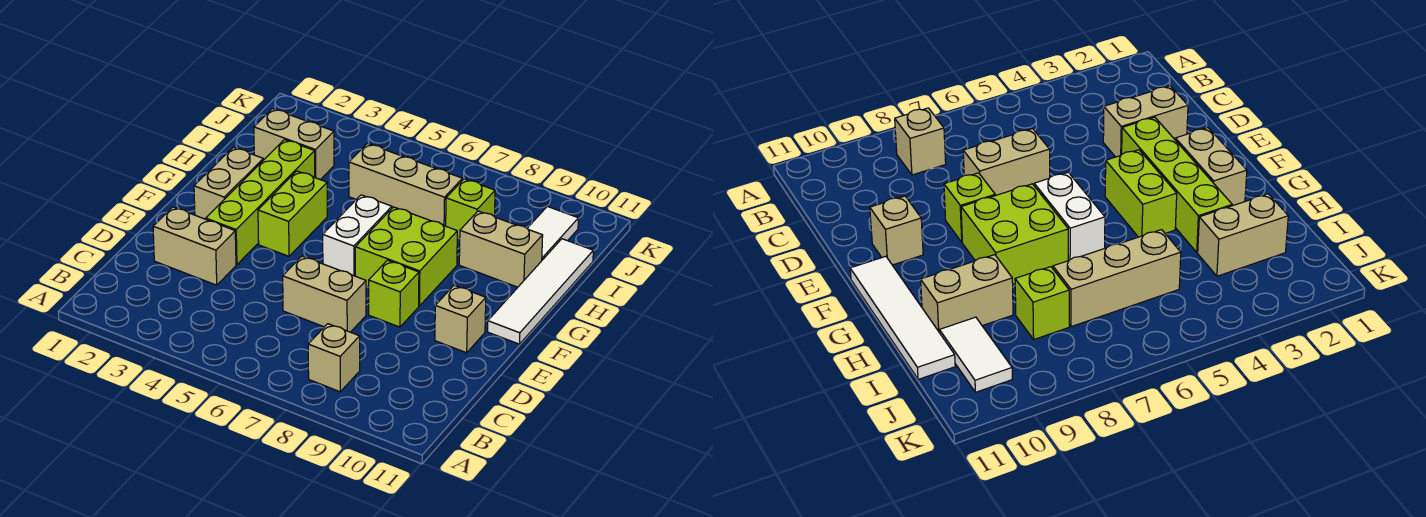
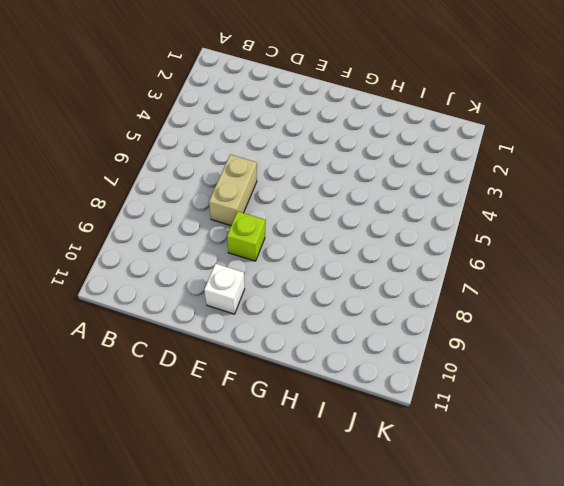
white brick E10 level 1 -> tan brick E10 level 1
none -> tan brick B8 level 1
none -> tan brick D2:D3 level 1
none -> lime brick E3:H3 level 1

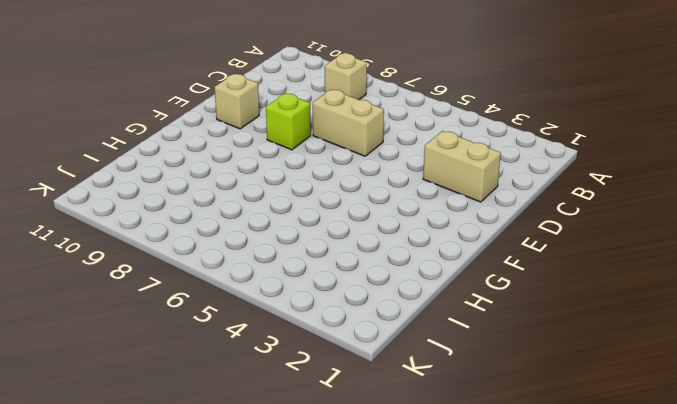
none -> lime brick E3:H3 level 1
none -> tan brick F2:G2 level 1
none -> lime brick F4:G4 level 1

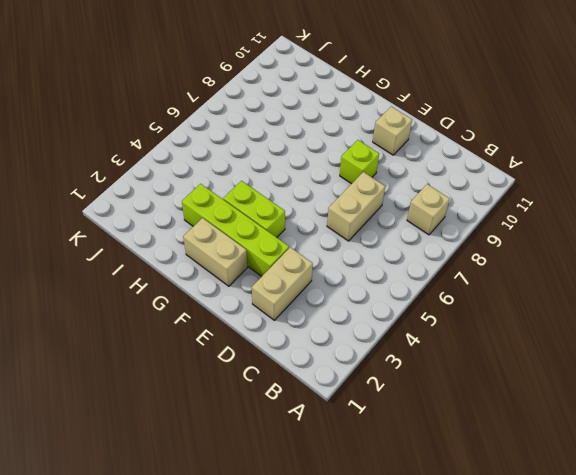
none -> white brick F6:G6 level 1
none -> lime brick F7:G8 level 1
none -> white tile F11:I11 level 1

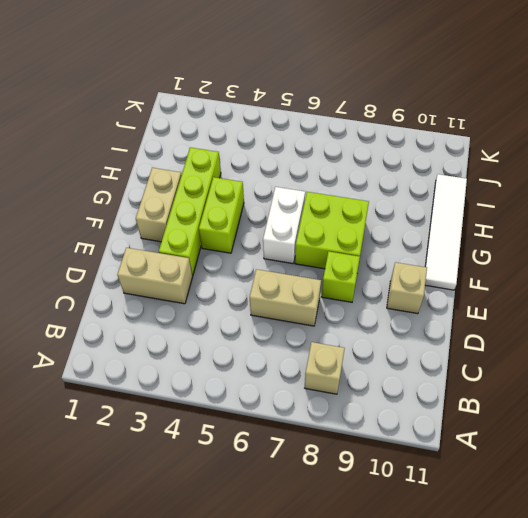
none -> tan brick H9:H10 level 1
none -> tan brick I2:I3 level 1
none -> tan brick I5:I7 level 1

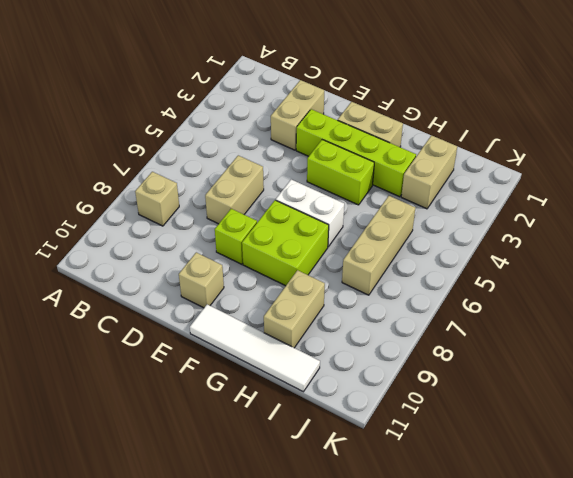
none -> lime brick I8 level 1
none -> white tile I10:J10 level 1

